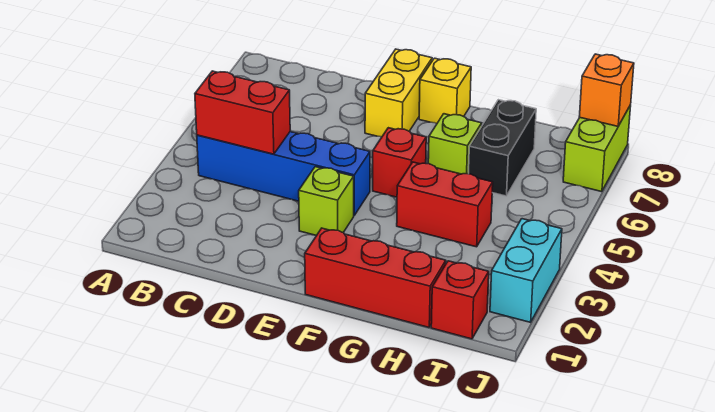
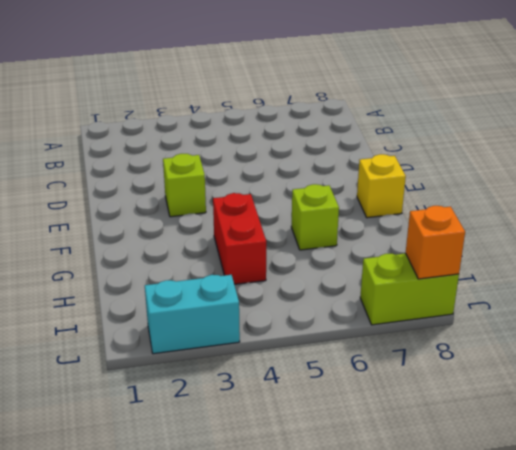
none -> blue brick B4:E4 level 1
none -> yellow brick E7:E8 level 1
none -> red brick F1:H1 level 1

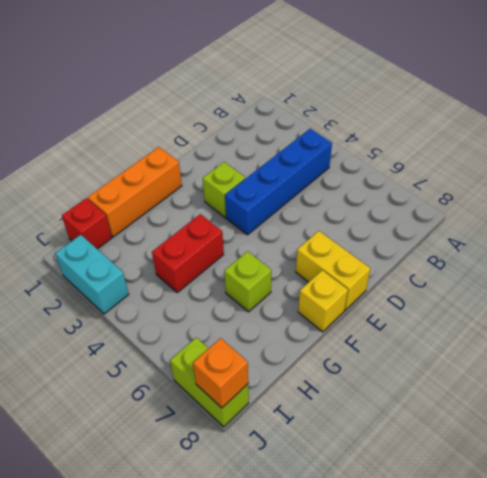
orange brick F1:H1 level 1 -> red brick F1:H1 level 1
none -> red brick F5 level 1
none -> black brick H6:H7 level 1
none -> red brick B4:C4 level 2

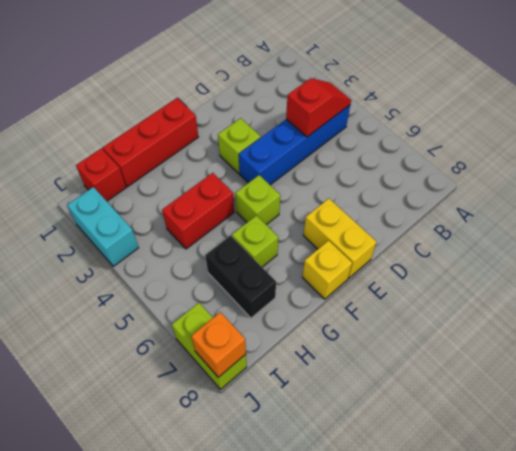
red slope B4:C4 level 2 top C -> red brick B4:C4 level 2
lime brick F5 level 1 -> red brick F5 level 1

